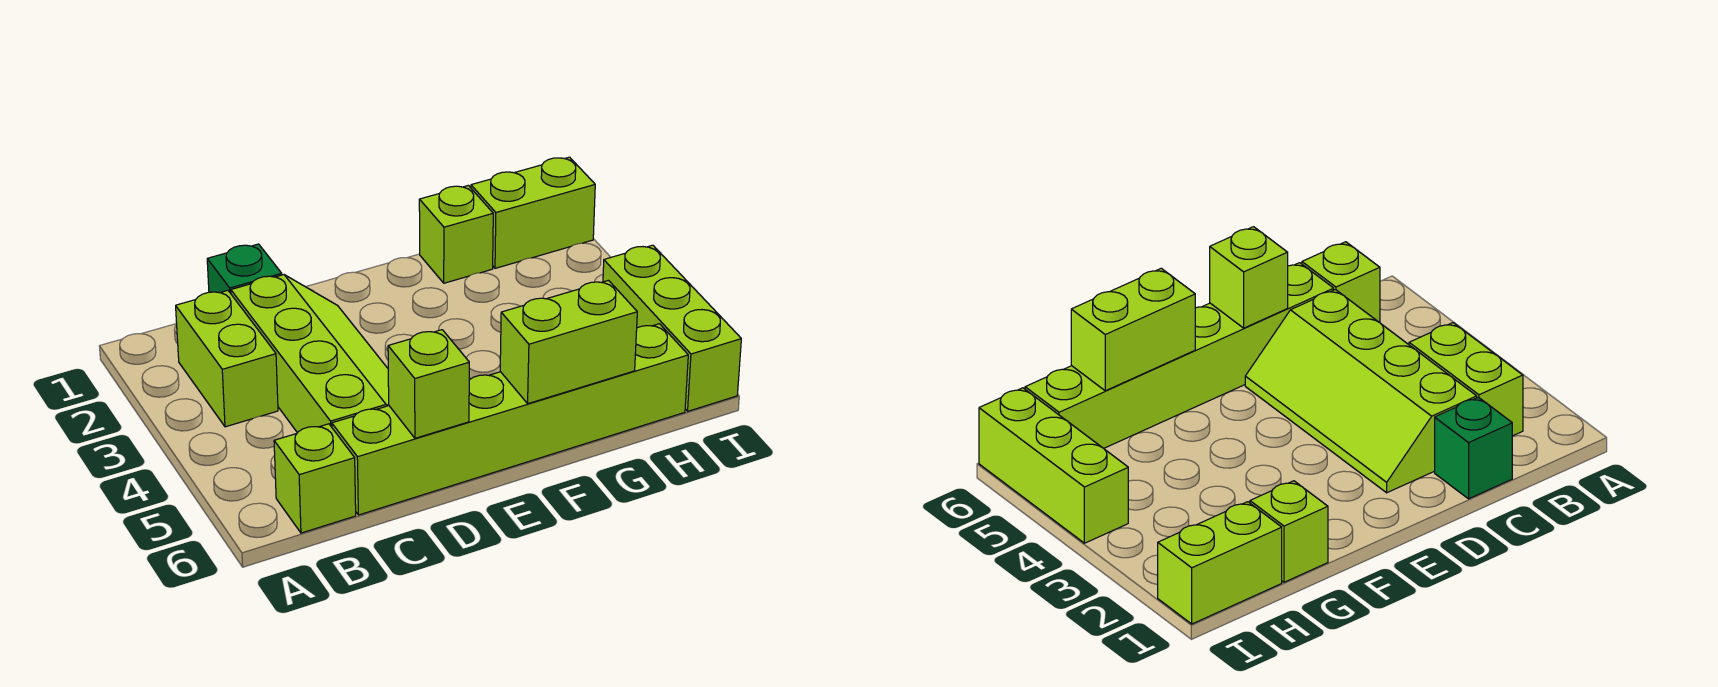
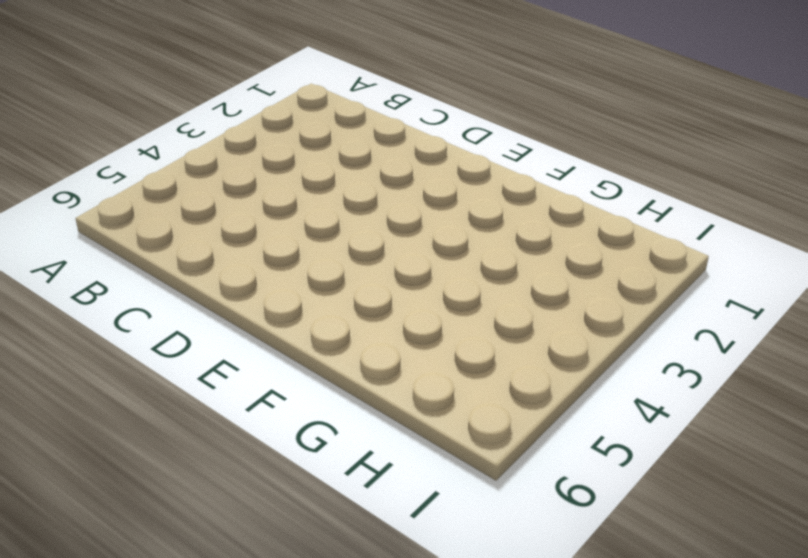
none -> lime brick B2:B3 level 1
none -> lime brick B6 level 1

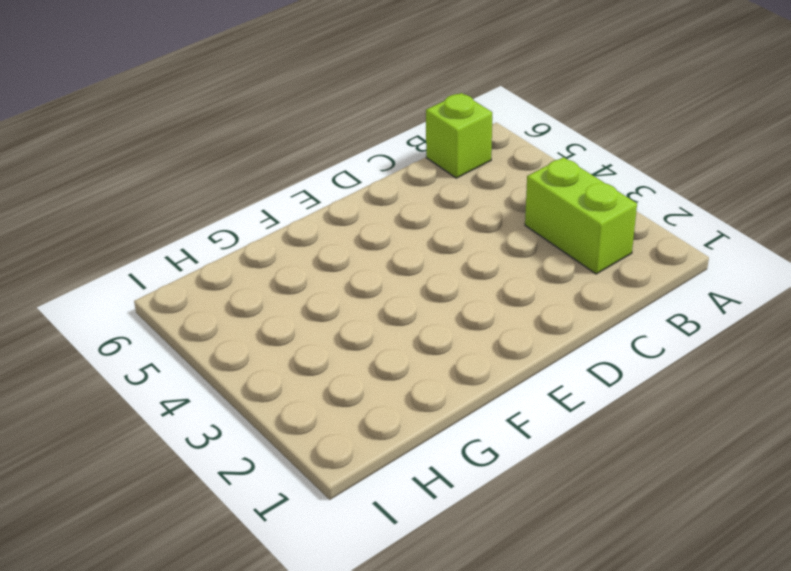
none -> green brick C1 level 1
none -> lime slope C2:D5 level 1 top C

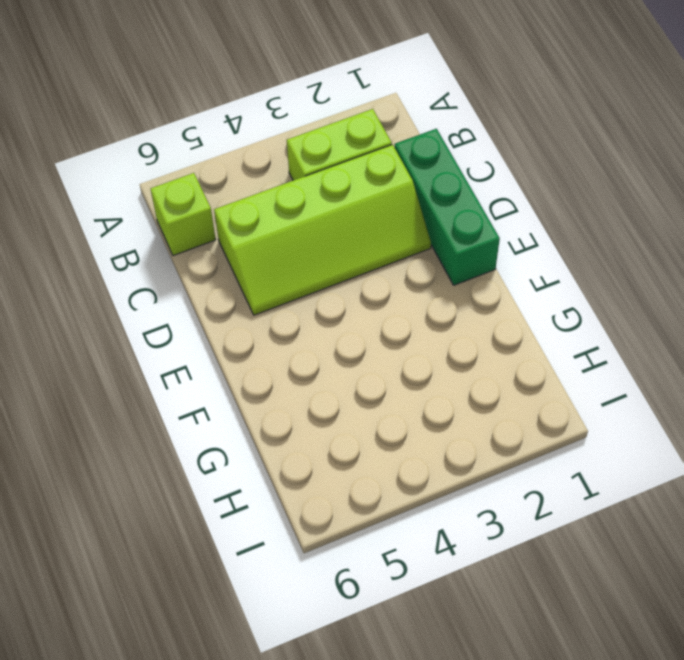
green brick C1:E1 level 1 -> green brick C1 level 1
none -> lime brick C6:H6 level 1
none -> lime brick G1 level 1

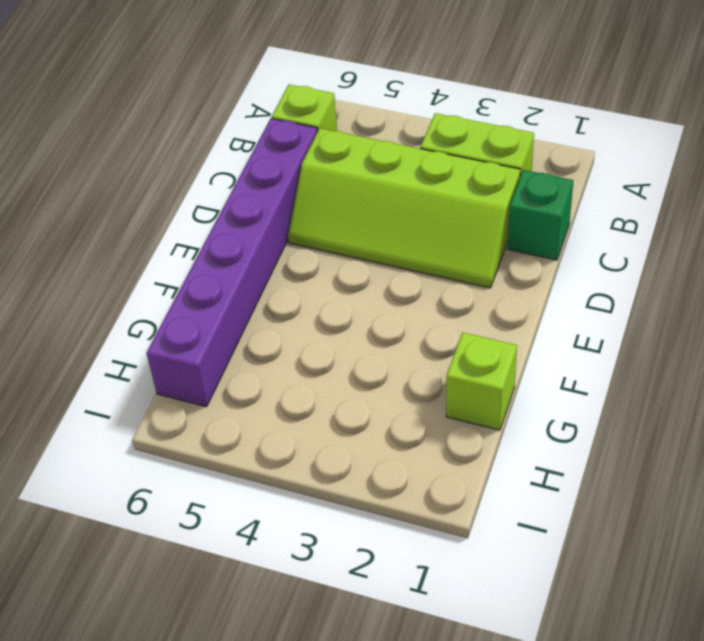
purple brick C6:H6 level 1 -> lime brick C6:H6 level 1
none -> lime brick H1:I1 level 1
none -> lime brick I4:I6 level 1

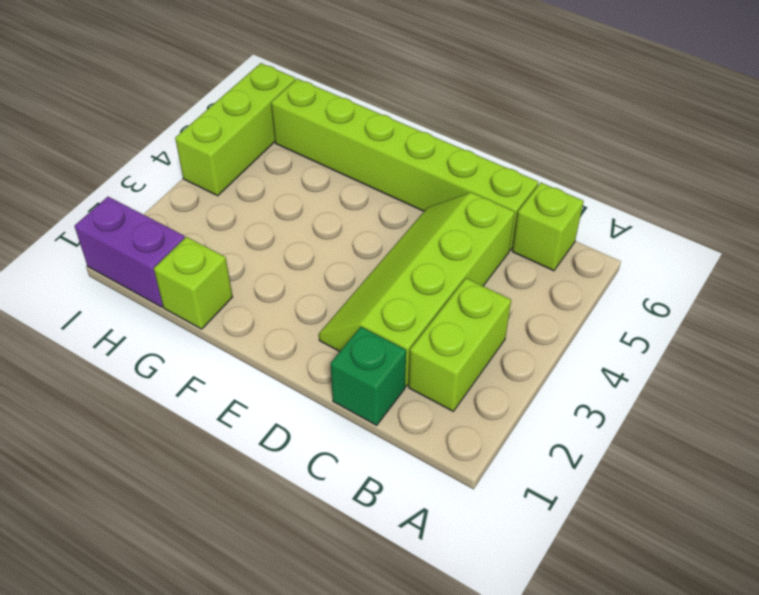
purple brick H1:I1 level 1 -> lime brick H1:I1 level 1
none -> lime brick D6 level 2
none -> lime brick F6:G6 level 2

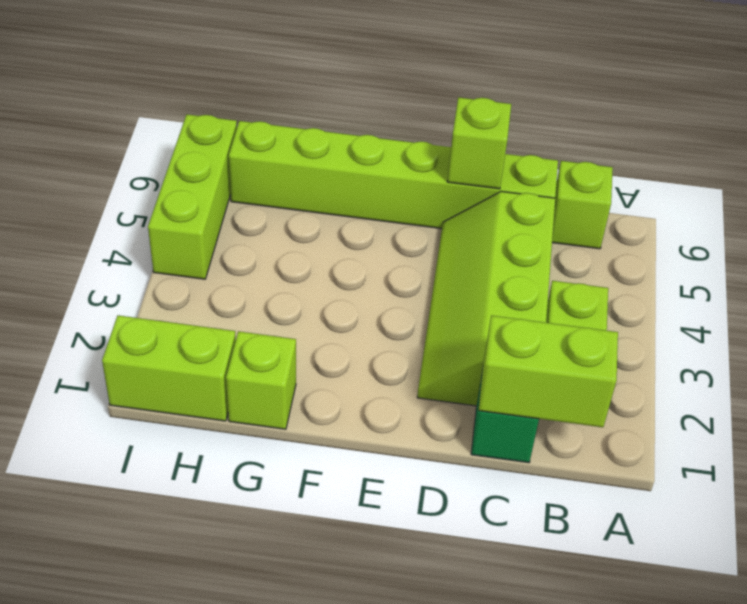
lime brick B1:C1 level 2 -> lime brick F6:G6 level 2

